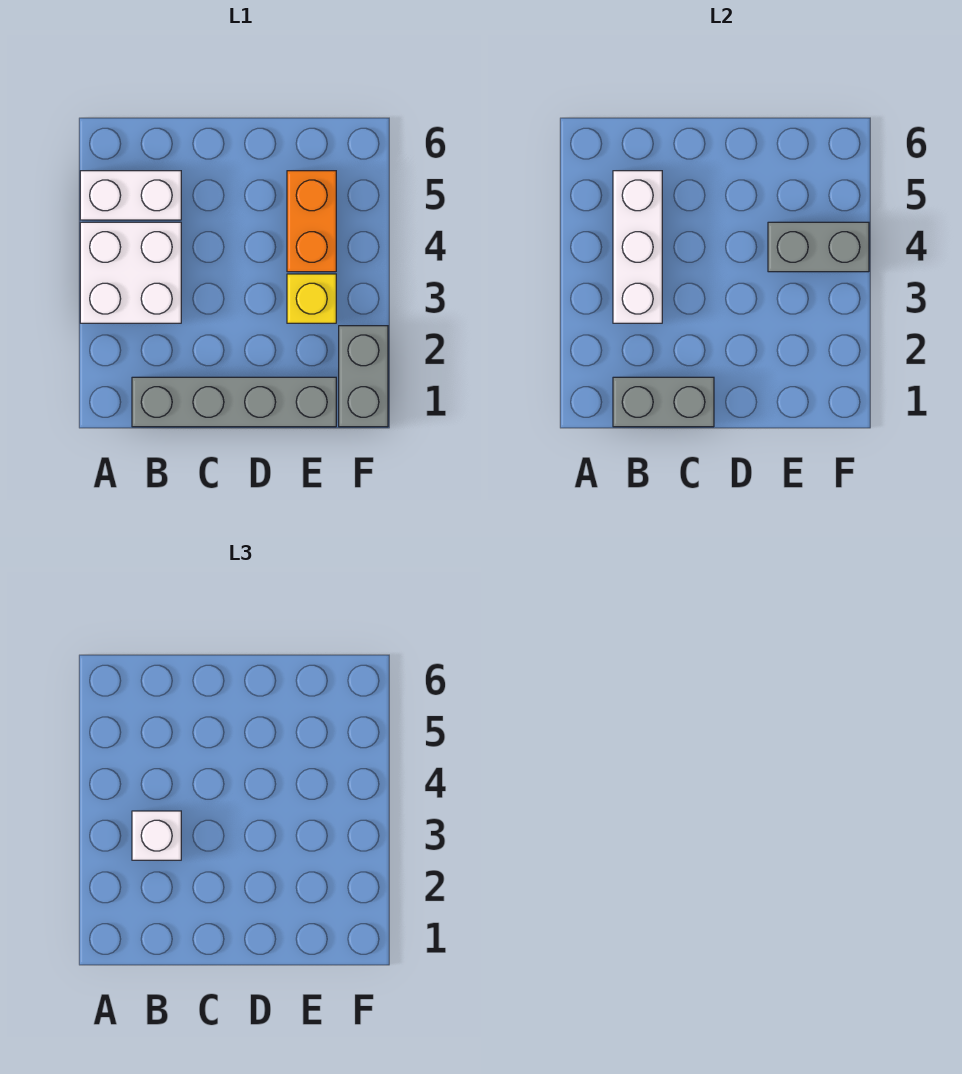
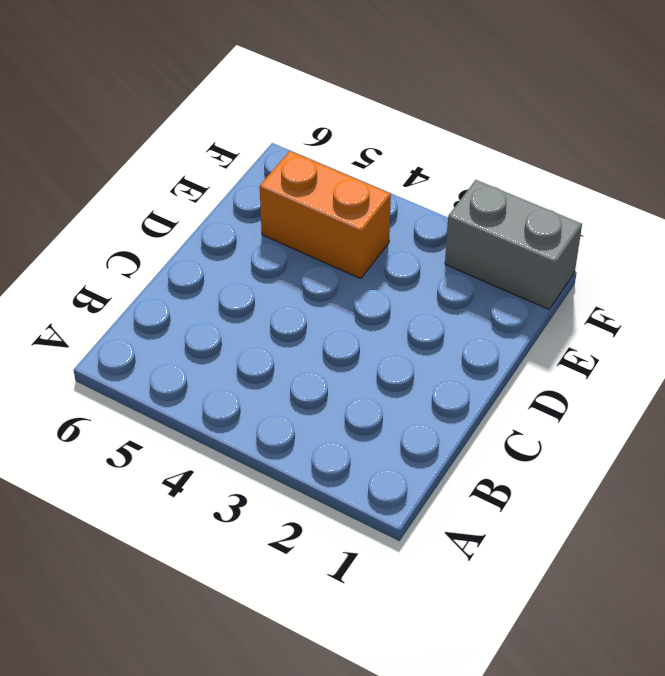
none -> white brick A3:B4 level 1
none -> white brick A5:B5 level 1

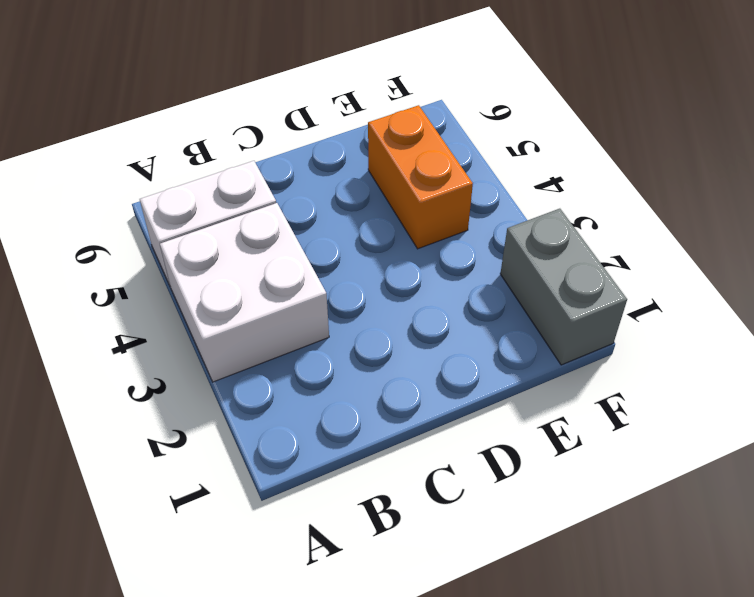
none -> grey brick B1:E1 level 1
none -> yellow brick E3 level 1

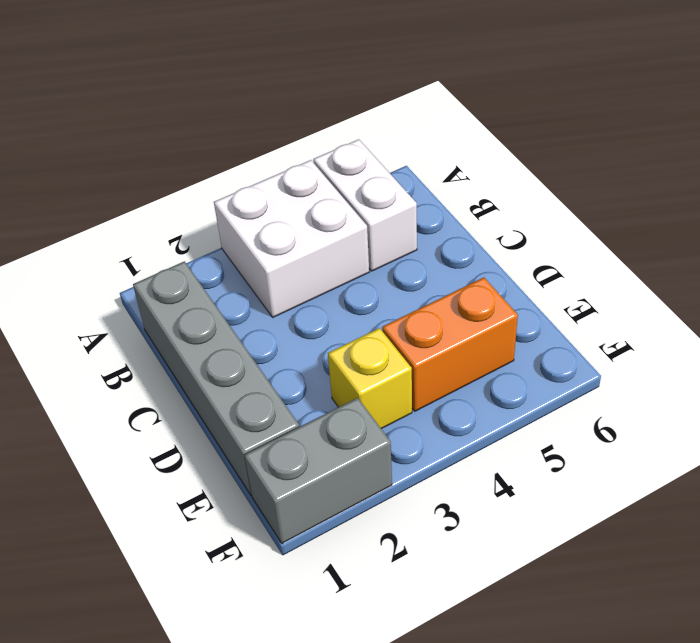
none -> grey brick B1:C1 level 2
none -> white brick B3:B5 level 2

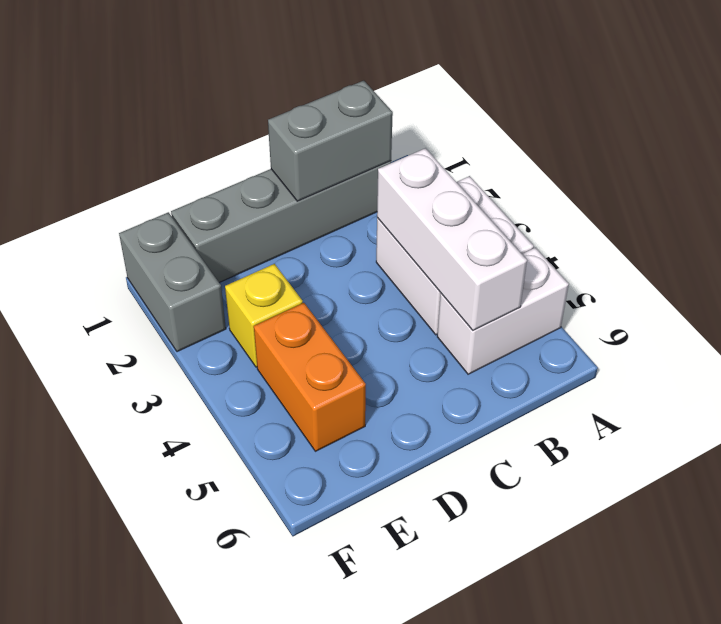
none -> grey brick E4:F4 level 2
none -> white brick B3 level 3

